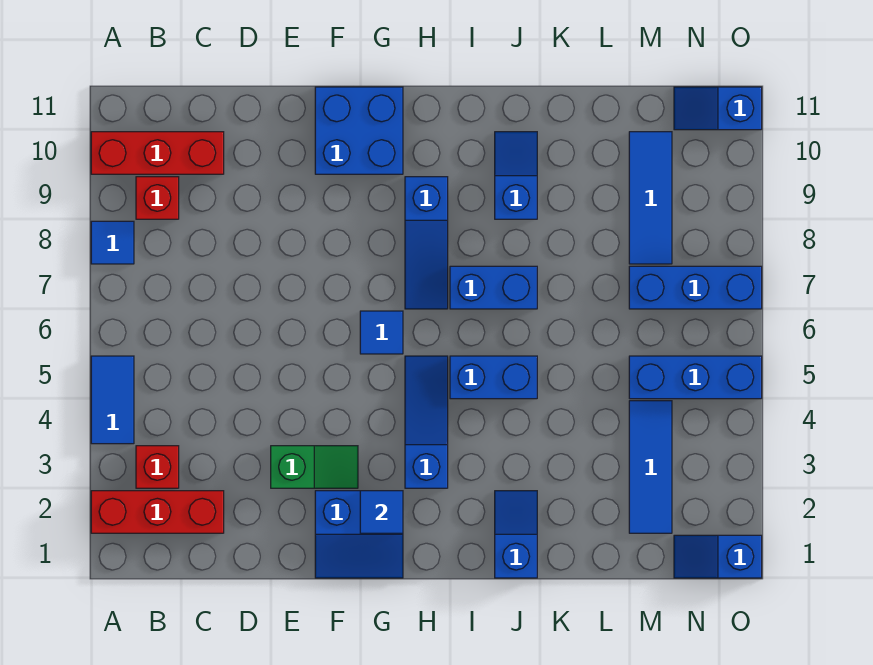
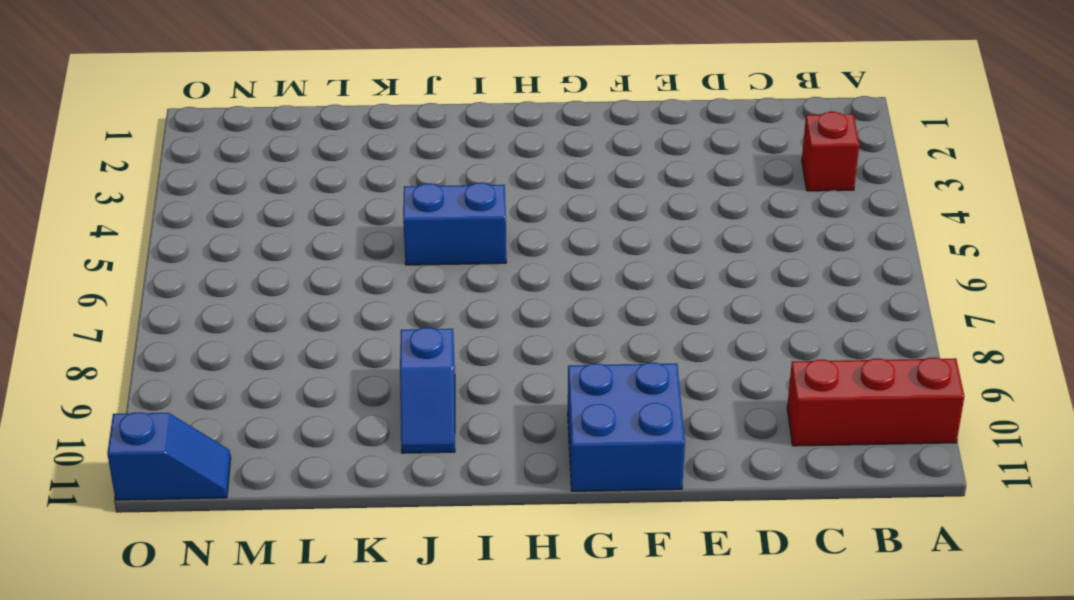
none -> red brick A2:C2 level 1
none -> blue tile A4:A5 level 1
none -> blue tile A8 level 1

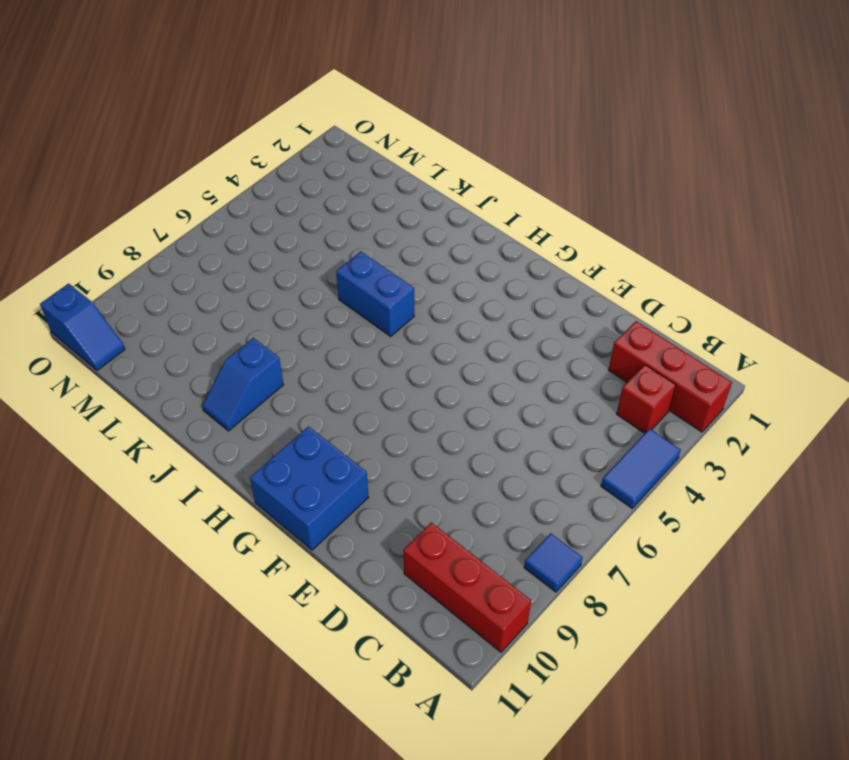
none -> red brick B9 level 1
none -> green slope E3:F3 level 1 top E
none -> blue slope F1:G2 level 1 top 2

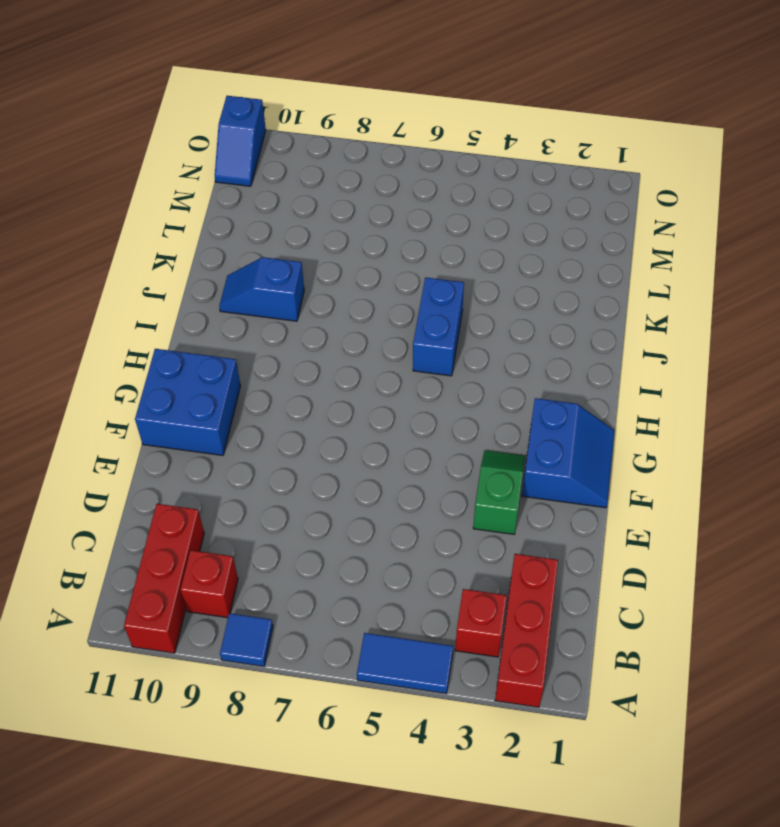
none -> blue tile G6 level 1
none -> blue slope H3:H5 level 1 top 3
none -> blue slope H7:H9 level 1 top 9

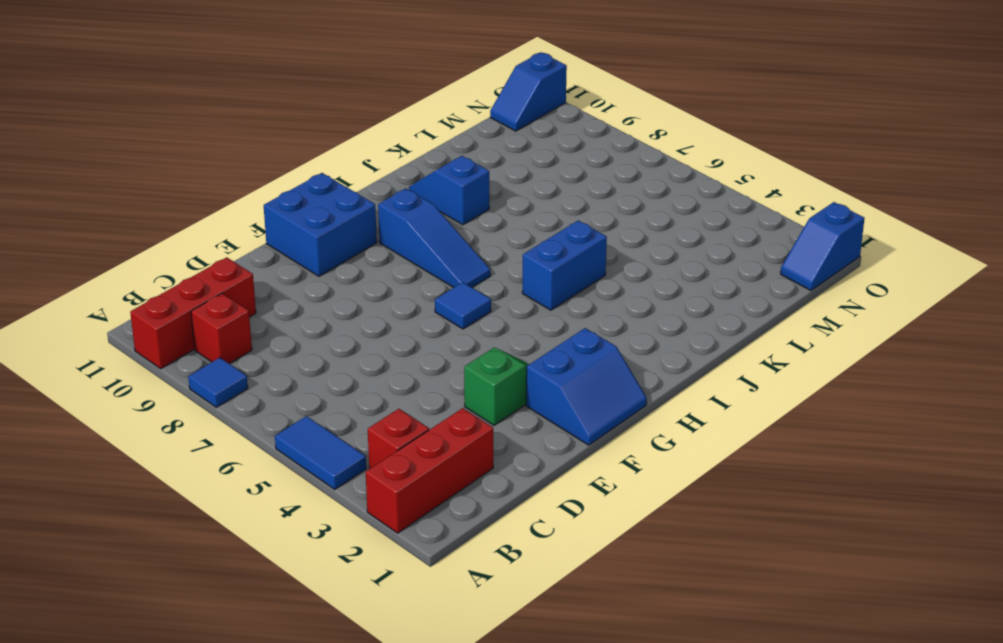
none -> blue slope H3:H5 level 1 top 3
none -> blue brick I7:J7 level 1
none -> blue slope J1:J2 level 1 top 1

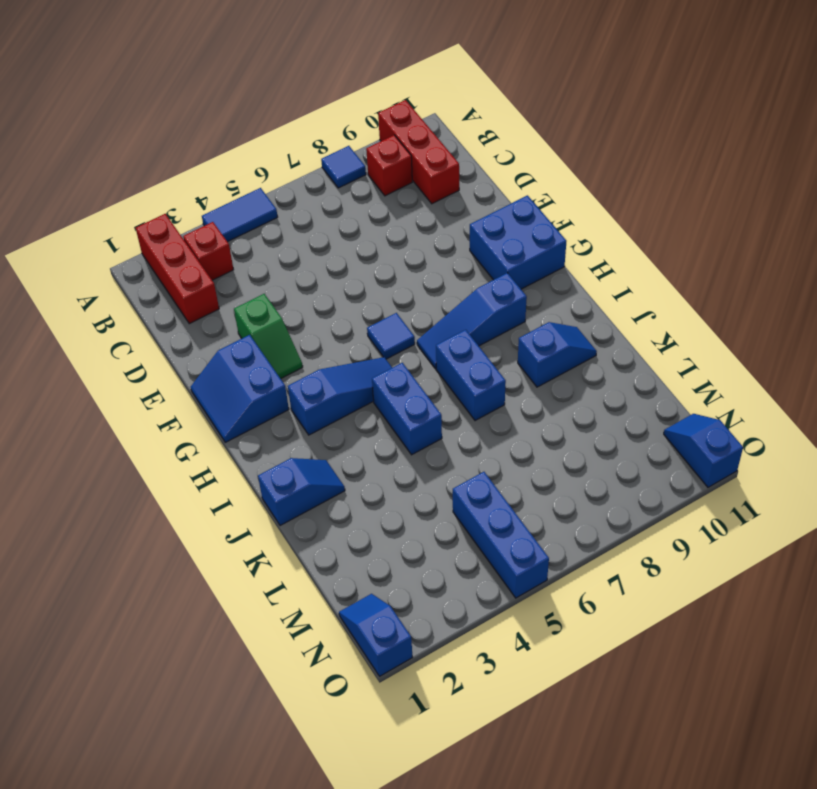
none -> blue tile M2:M4 level 1
none -> blue brick M7:O7 level 1
none -> blue tile M8:M10 level 1

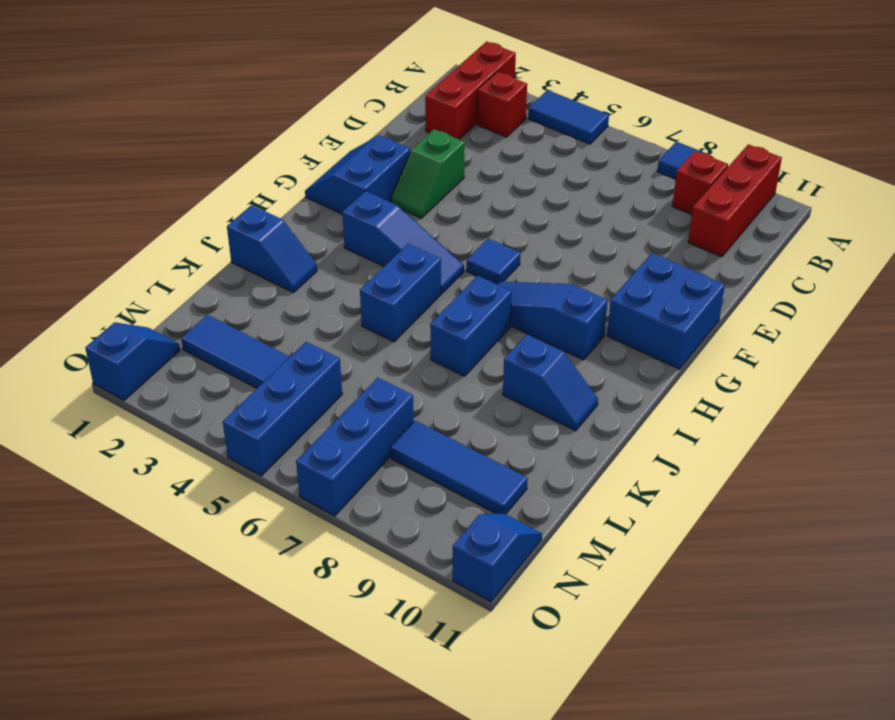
none -> blue tile G2 level 2

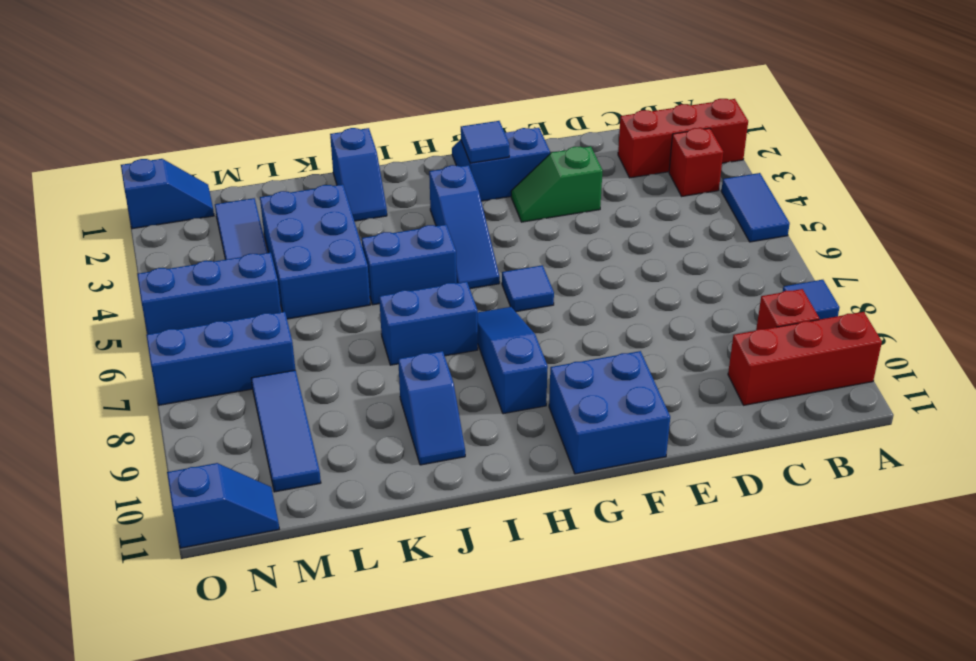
blue brick K3:L5 level 1 -> none

